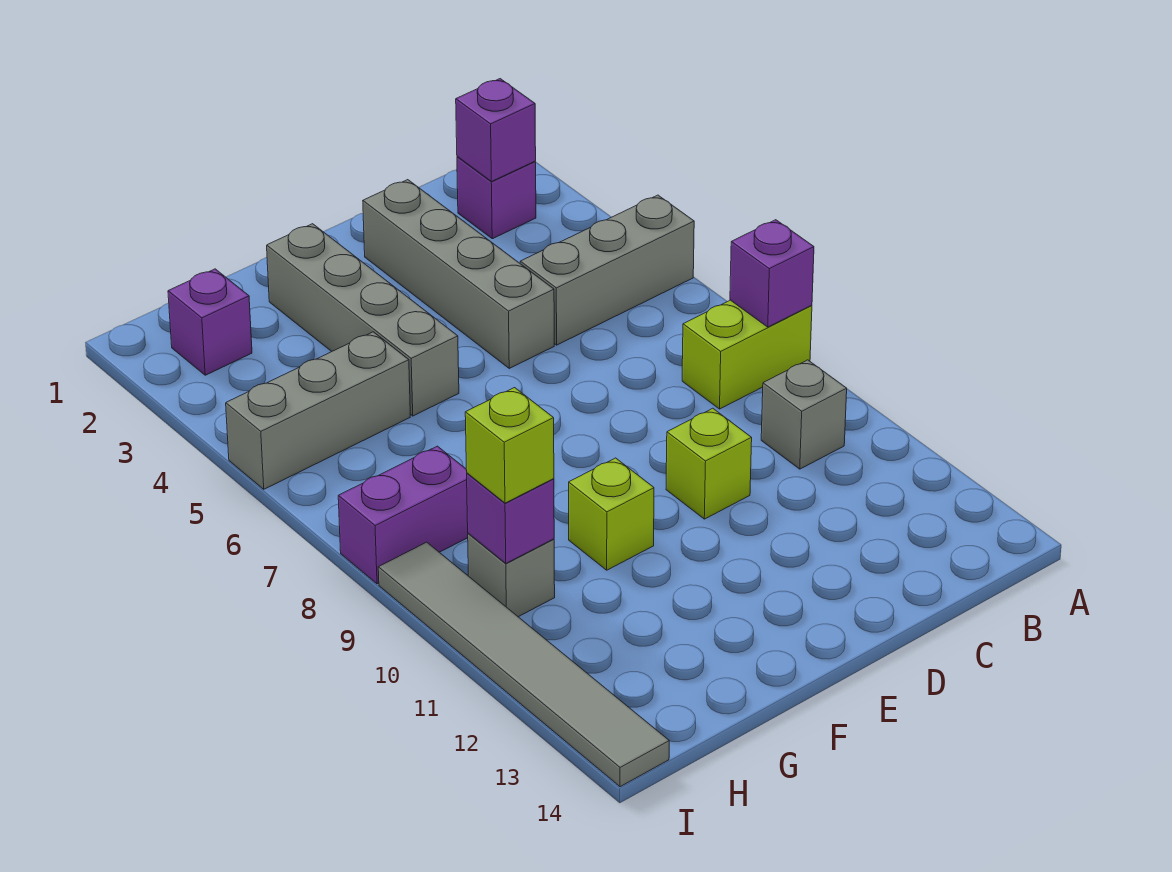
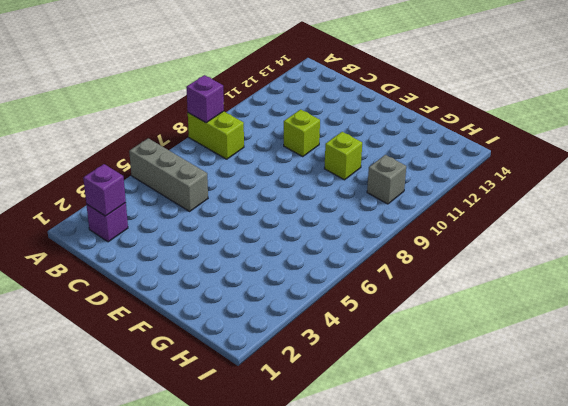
none -> grey brick B10 level 1
none -> grey brick D2:D5 level 1
none -> grey brick F2:F5 level 1

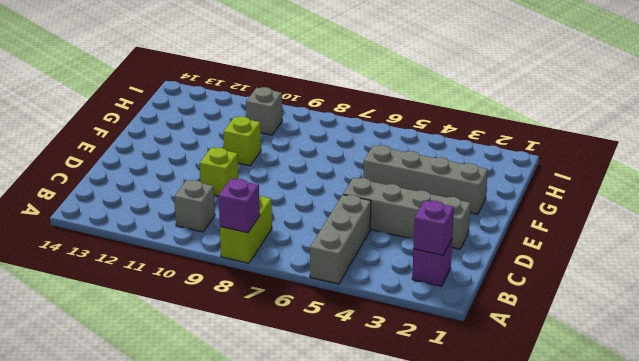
none -> grey brick G5:I5 level 1
none -> purple brick H2 level 1
none -> purple brick H8:I8 level 1

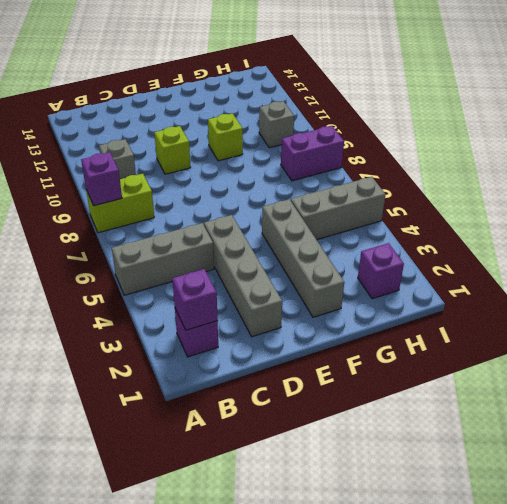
none -> grey tile I9:I14 level 1
none -> purple brick H10 level 2
none -> lime brick H10 level 3

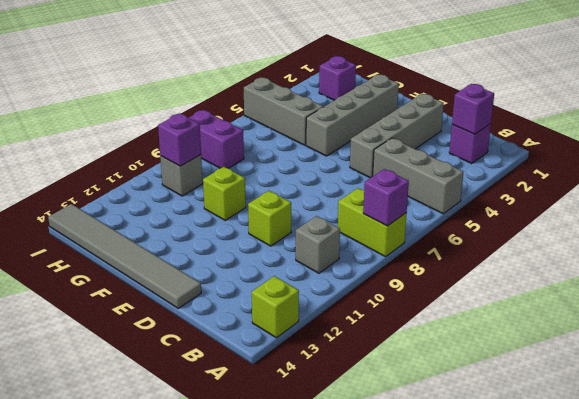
lime brick A13 level 1 -> lime brick H10 level 3
grey tile D14:I14 level 1 -> grey tile I9:I14 level 1

